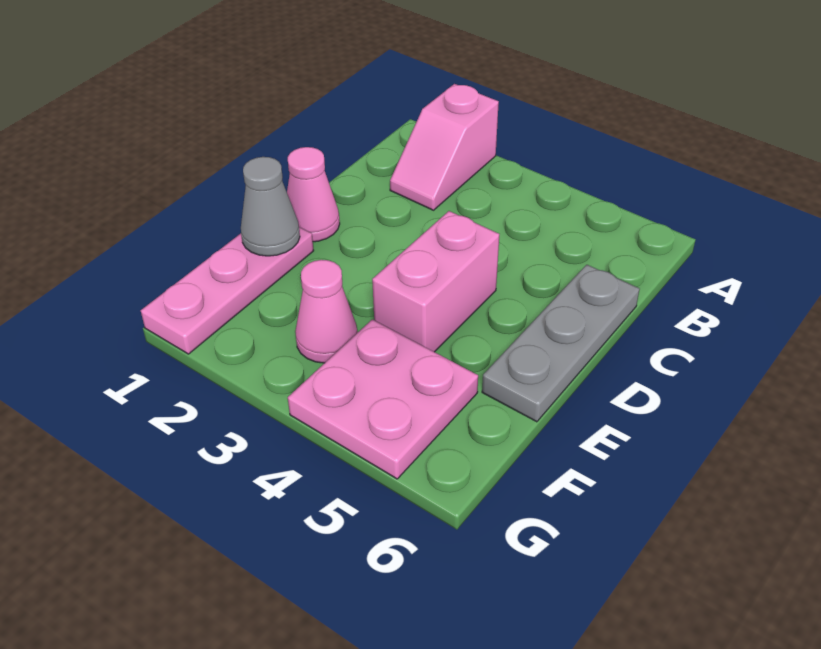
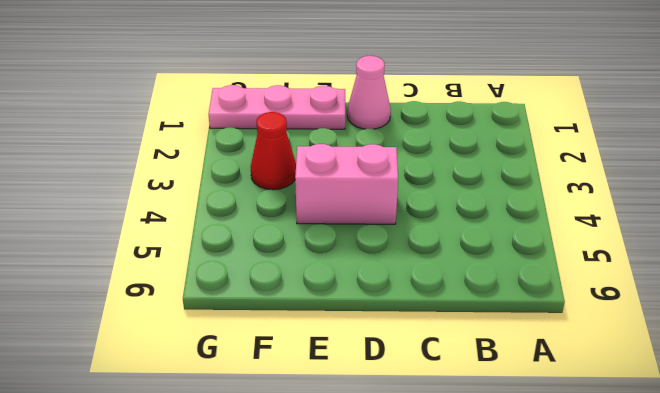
red cone F3 level 1 -> pink cone F3 level 1
none -> pink slope A2:B2 level 1 top A
none -> grey plate C6:E6 level 1

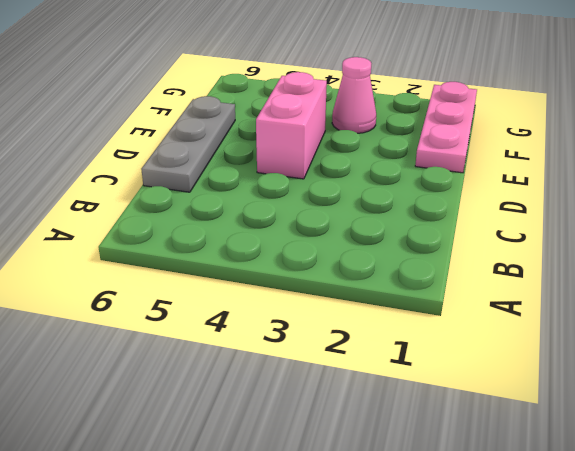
none -> pink slope A2:B2 level 1 top A
none -> pink cone D1 level 1

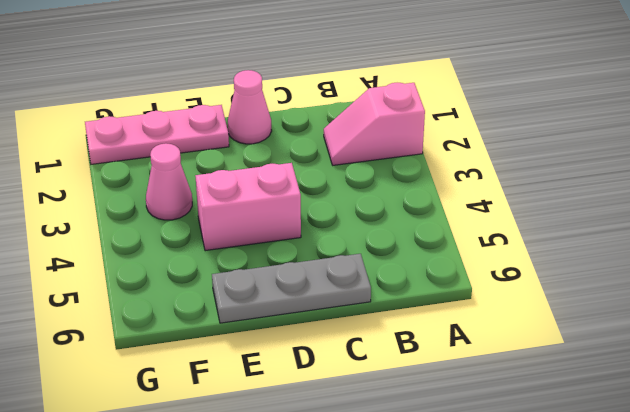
none -> pink plate F4:G5 level 1
none -> grey cone E1 level 2

